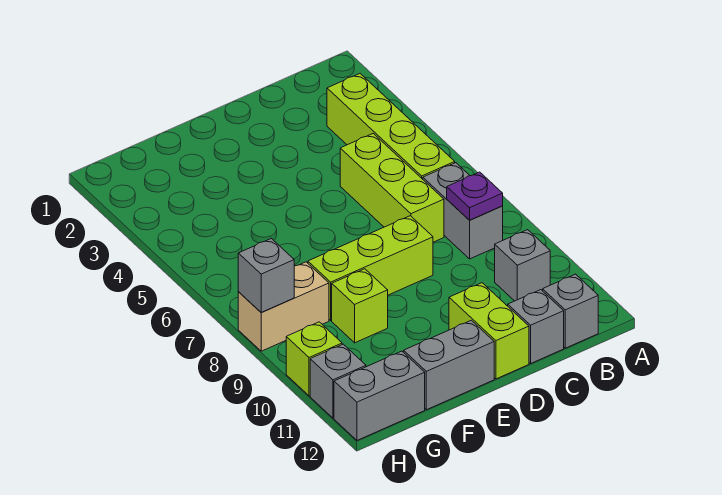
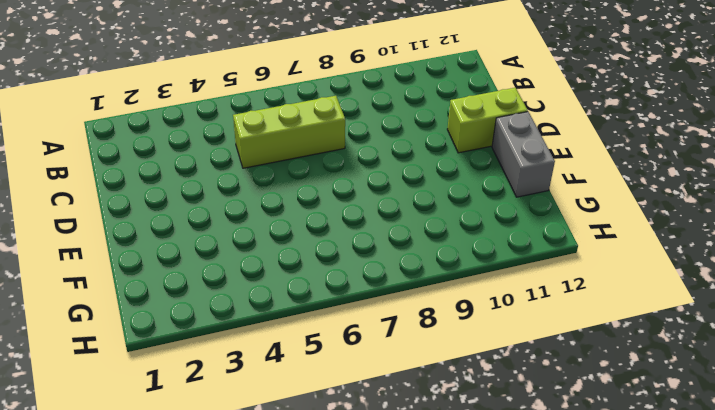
none -> lime brick B3:B6 level 1
none -> grey brick B7:B8 level 1
none -> grey brick B10 level 1

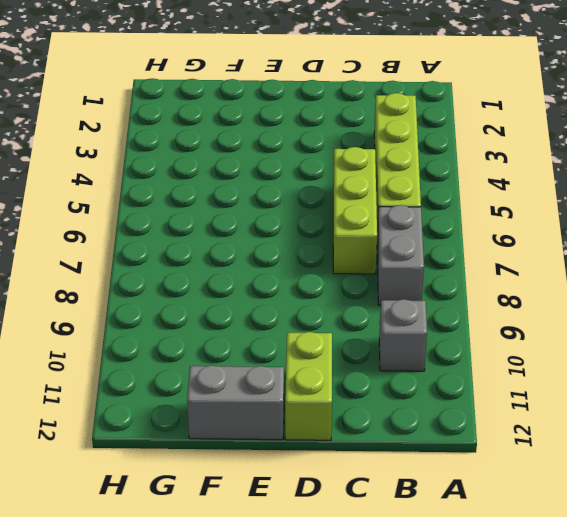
none -> grey brick B12 level 1
none -> grey brick C12 level 1
none -> lime brick D8:F8 level 1

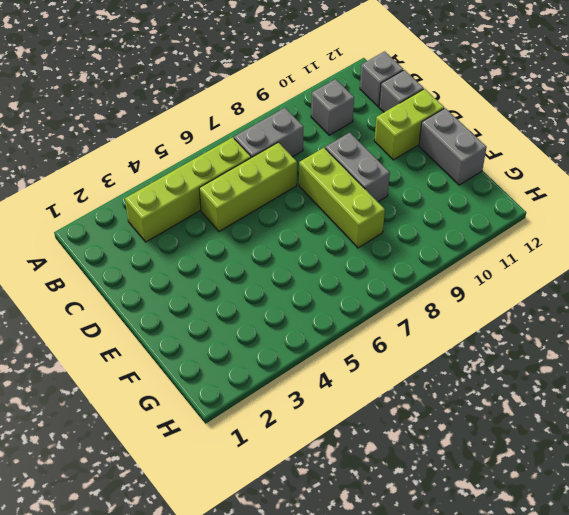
grey brick D9:E9 level 1 -> grey brick G12:H12 level 1
none -> lime brick F9 level 1
none -> tan brick G8:H8 level 1
none -> lime brick H10 level 1

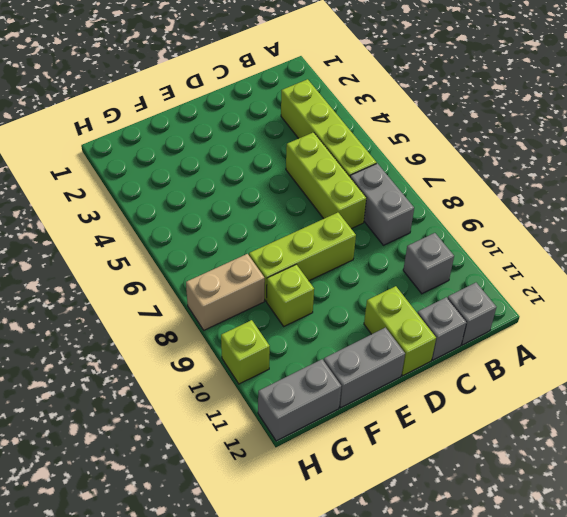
none -> grey brick H11 level 1
none -> purple plate B8 level 2
none -> grey brick H8 level 2

